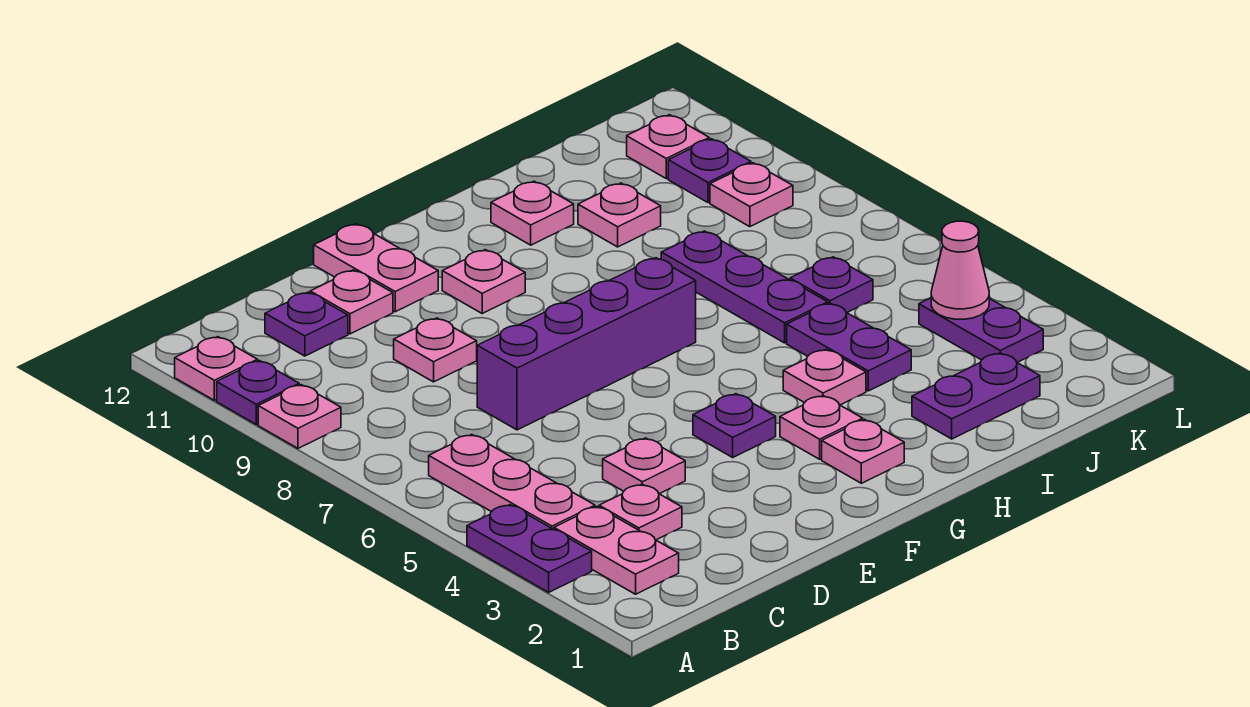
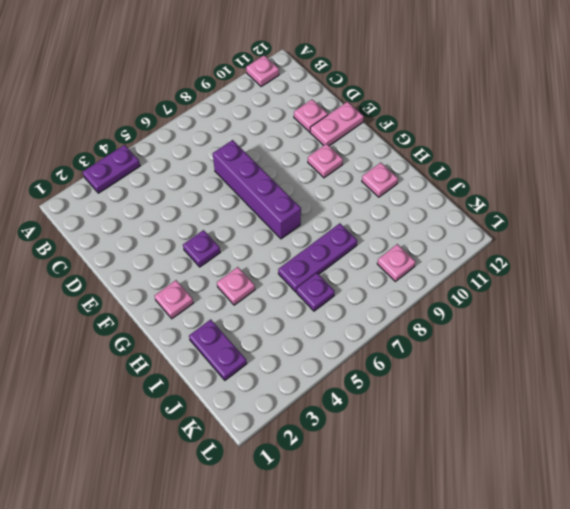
none -> pink plate A9 level 1
none -> purple plate A10 level 1
none -> pink plate B2:B3 level 1

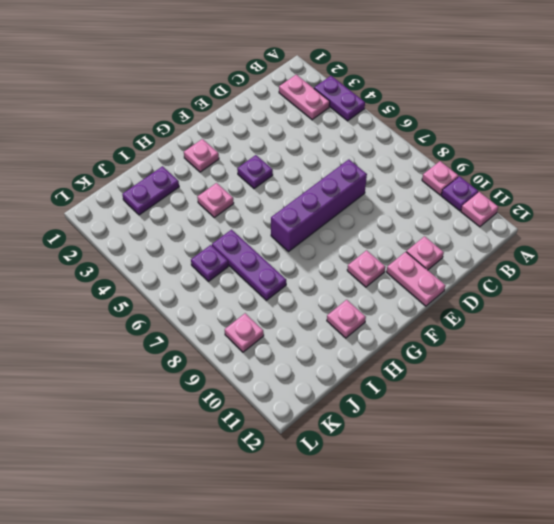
none -> pink plate B4:B6 level 1
none -> pink plate C3 level 1
none -> purple plate C11 level 1

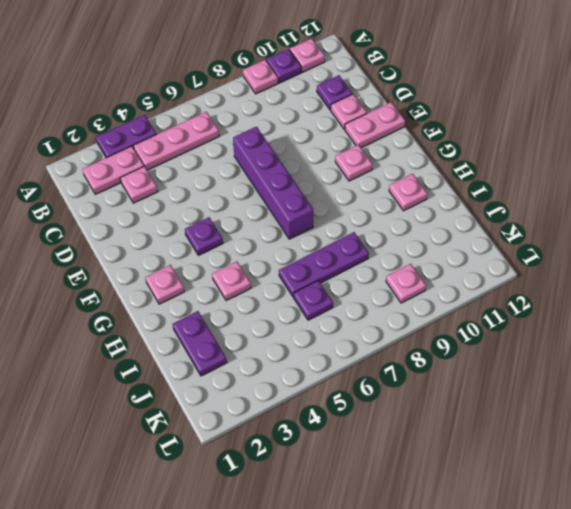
none -> pink plate D4 level 1
none -> pink plate D9 level 1
none -> pink plate G3 level 1

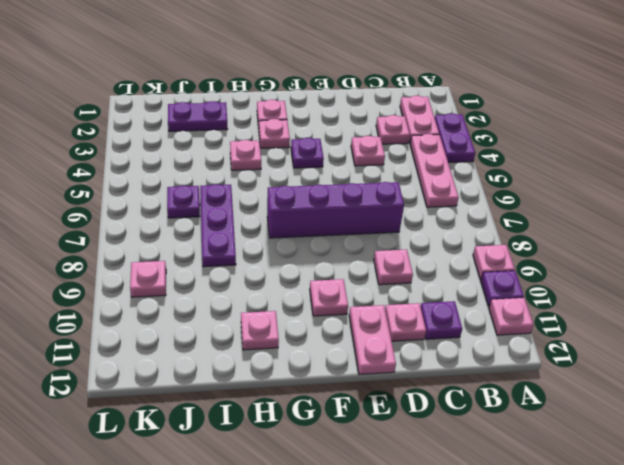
none -> purple plate I4:I5 level 1
none -> pink plate I10 level 1
none -> purple plate K3:K4 level 1

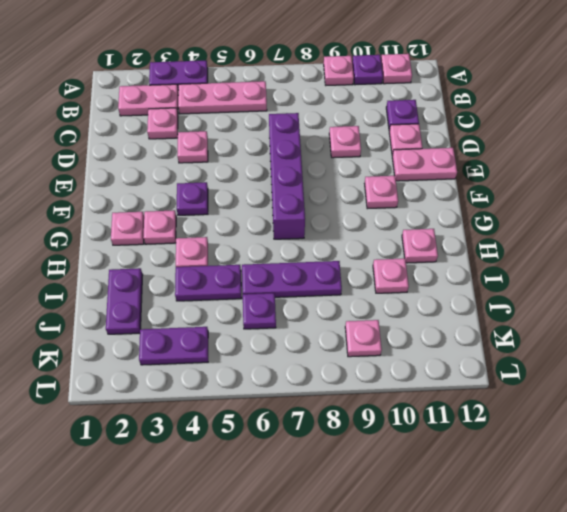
none -> purple plate K10 level 1
none -> pink plate K11 level 1
none -> pink cone K4 level 2

